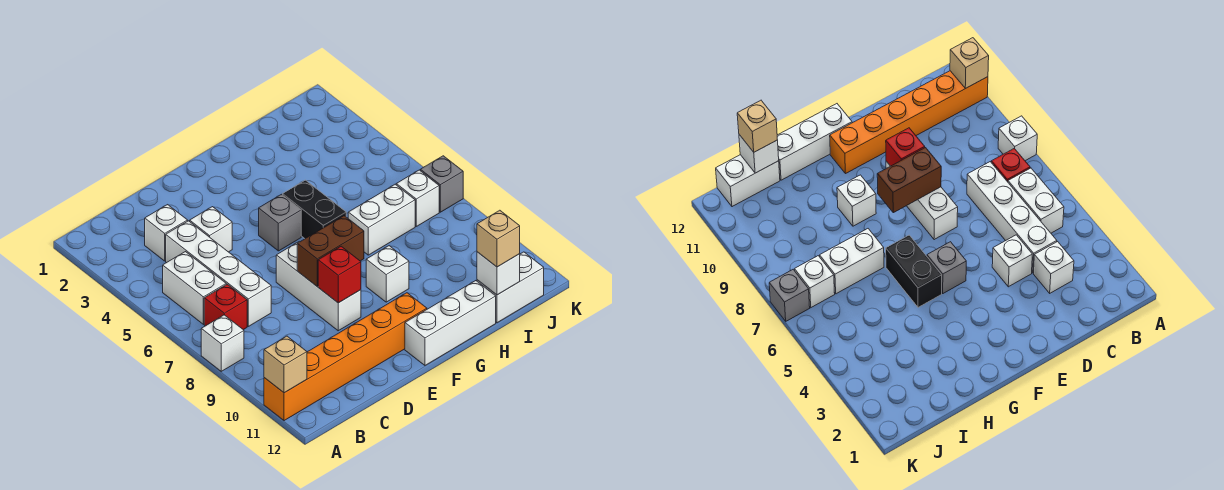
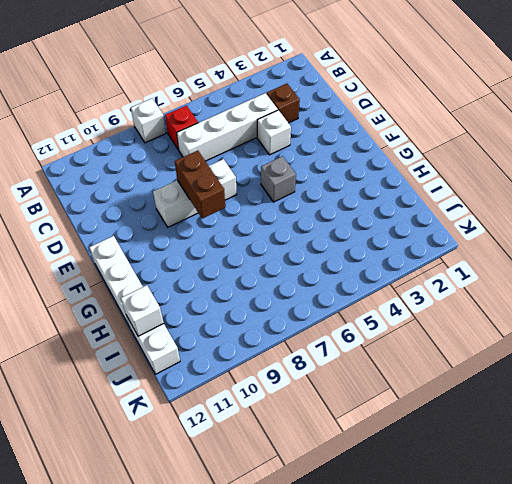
brown brick C3 level 1 -> white brick C3 level 1
none -> orange brick A11:F11 level 1
none -> white brick B5:B6 level 1
none -> black brick G5:G6 level 1

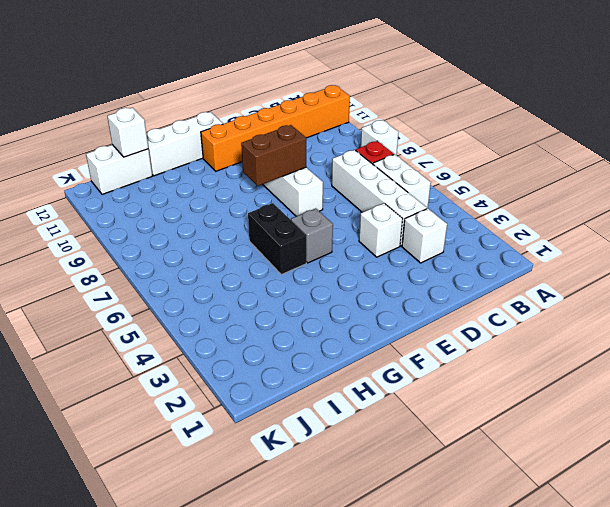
none -> white brick G9 level 1
none -> white brick H7:I7 level 1
none -> white brick J7 level 1

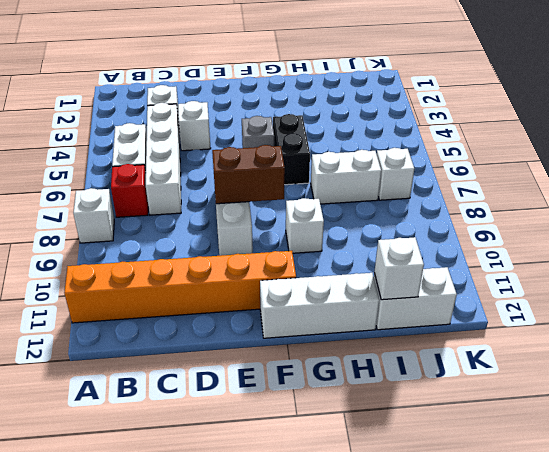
none -> grey brick K7 level 1
none -> tan brick A11 level 2
none -> red brick E9 level 2

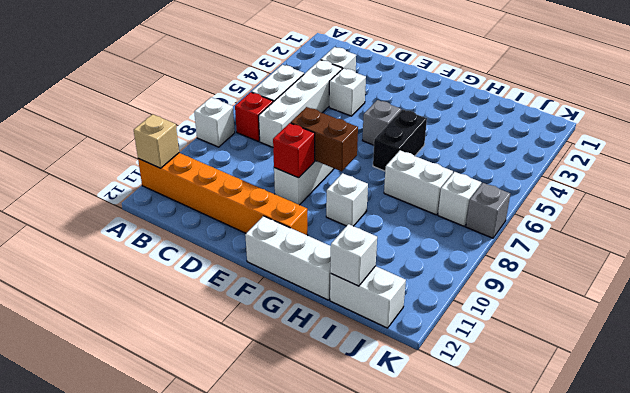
none -> tan brick I12 level 3

